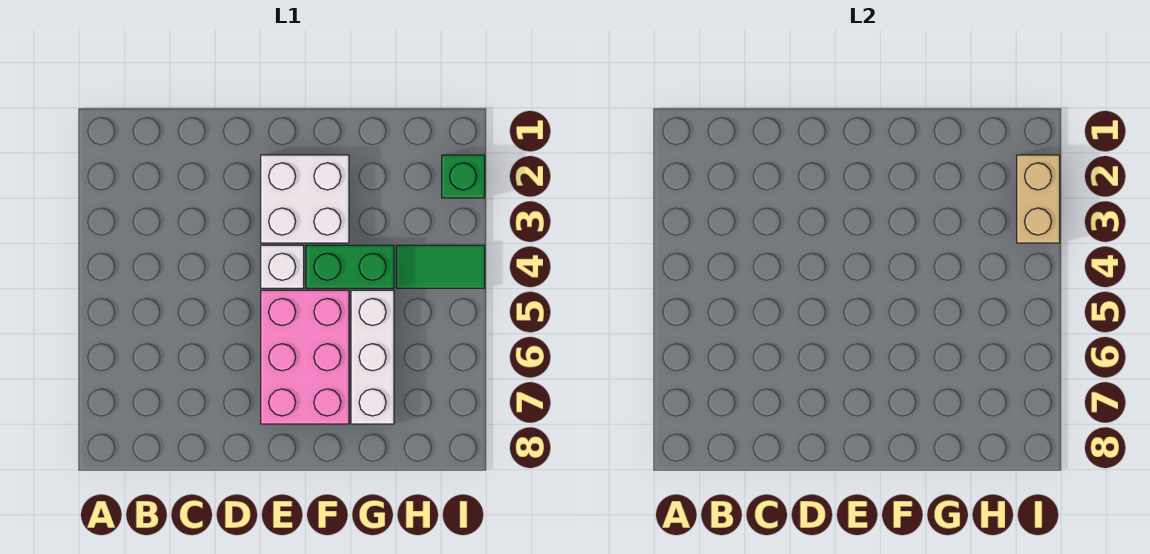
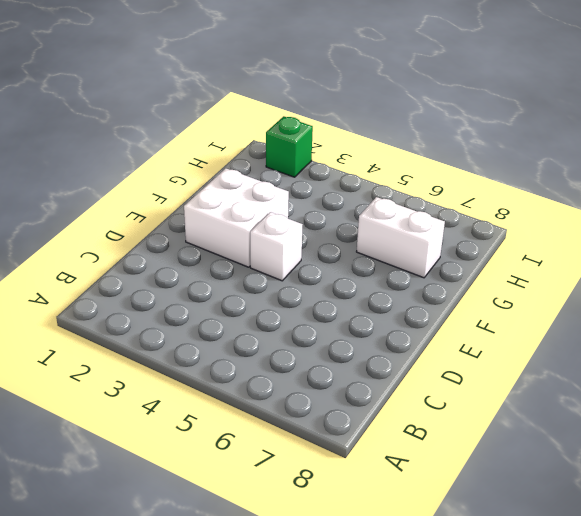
white brick G6:G7 level 1 -> white brick G5:G7 level 1
none -> pink brick E5:F7 level 1
none -> green brick F4:G4 level 1

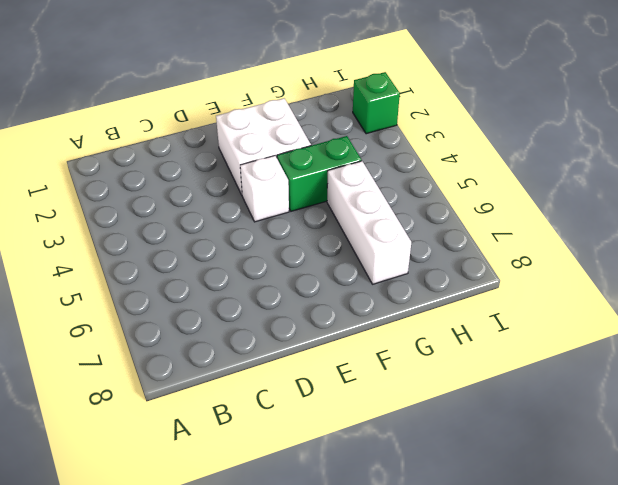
none -> pink brick E5:F7 level 1
none -> green tile H4:I4 level 1

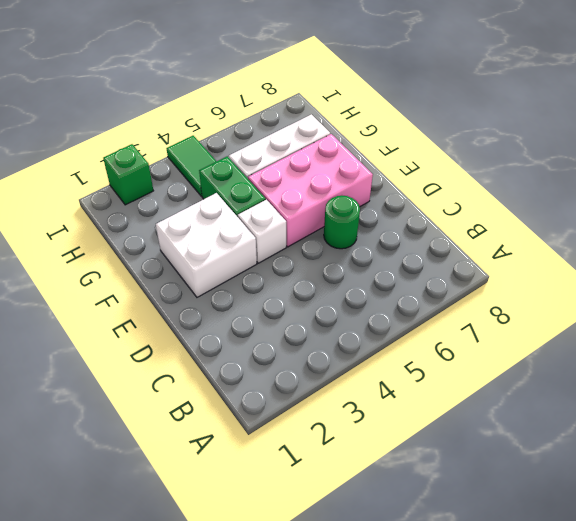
green round brick D6 level 1 -> none
none -> tan brick I2:I3 level 2

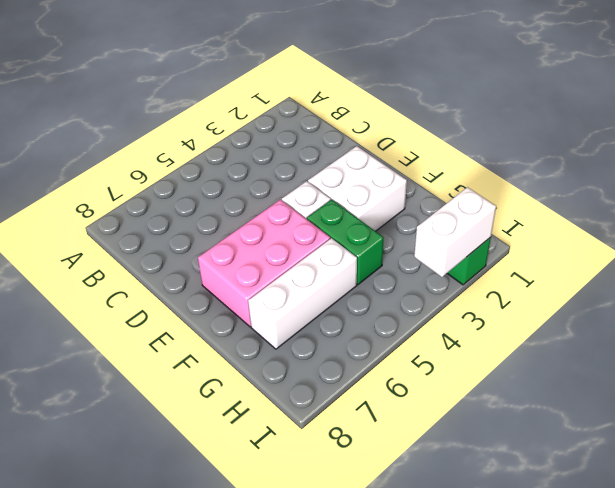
white brick I2:I3 level 2 -> tan brick I2:I3 level 2
none -> green tile H4:I4 level 1

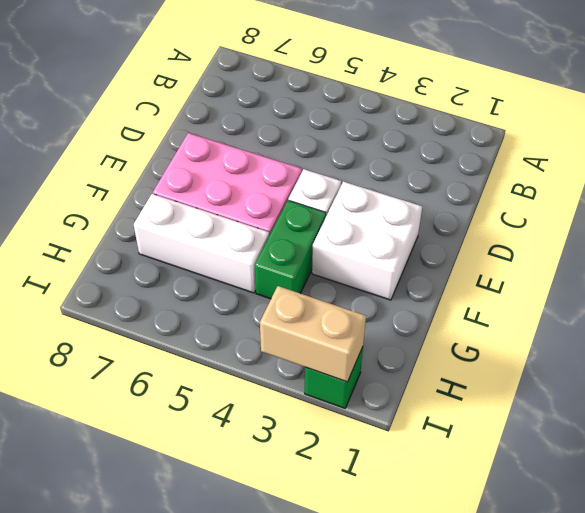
none -> green tile H4:I4 level 1

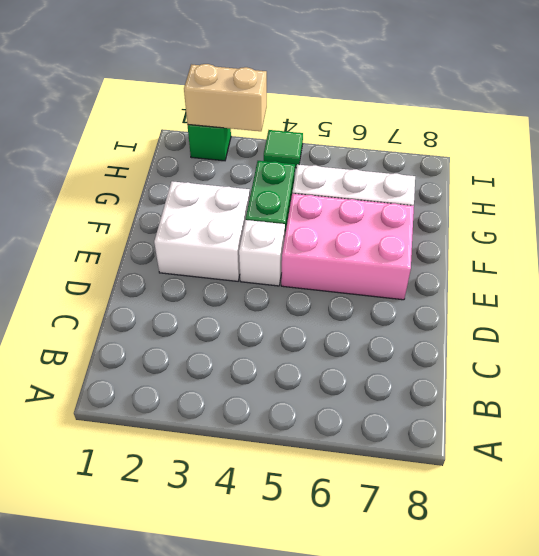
green tile I4 level 1 -> green tile H4:I4 level 1

